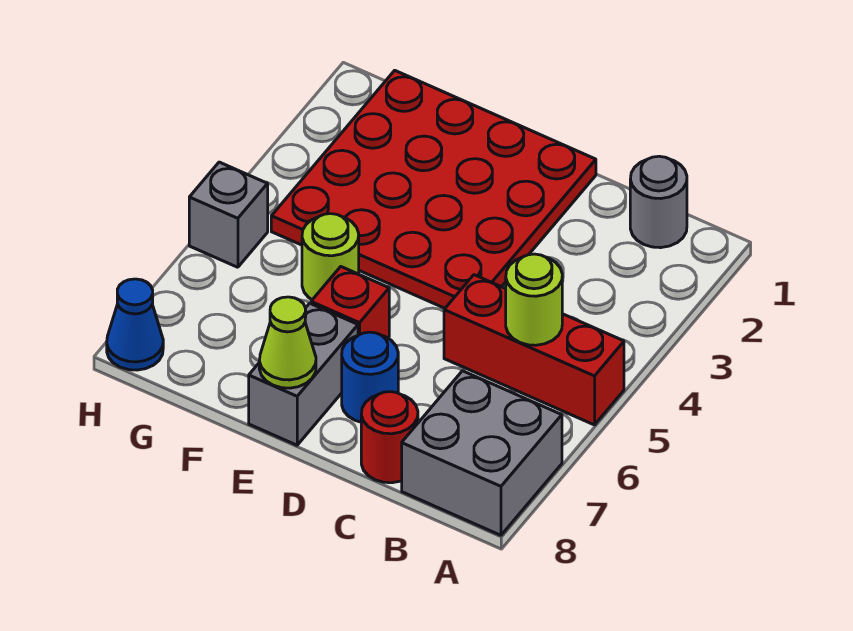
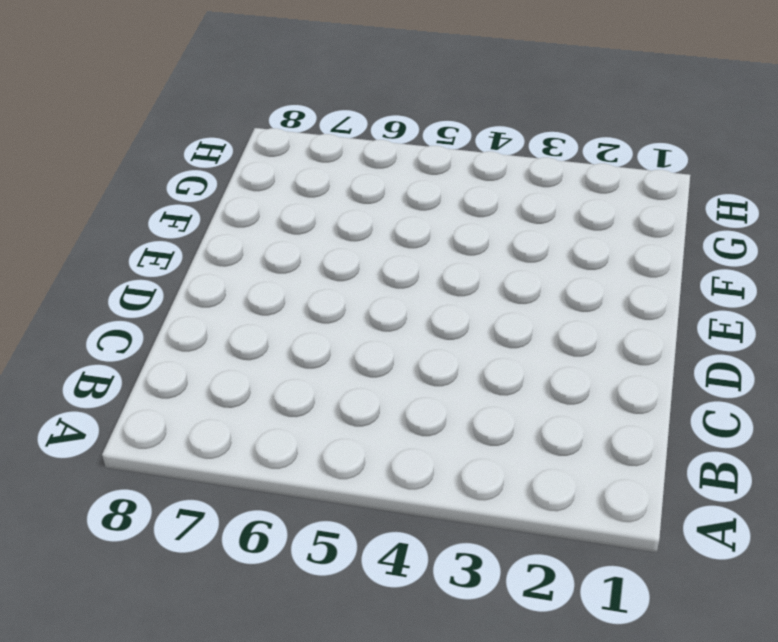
none -> red brick A5:C5 level 1
none -> grey brick A7:B8 level 1
none -> grey round brick B1 level 1

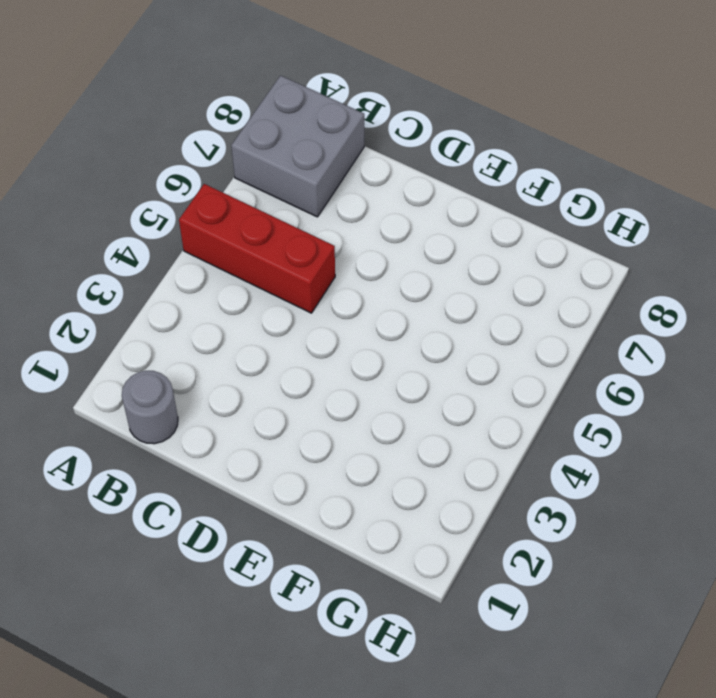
none -> red round brick C8 level 1
none -> red plate D1:G4 level 1
none -> blue round brick D7 level 1

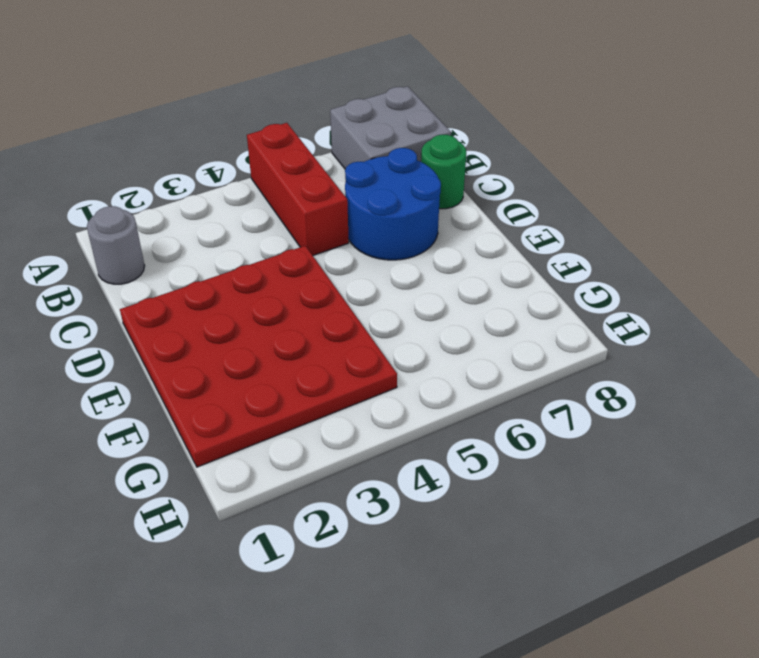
blue round brick C6:D7 level 1 -> blue round brick D7 level 1
green round brick C8 level 1 -> red round brick C8 level 1
none -> red brick E6 level 1
none -> grey brick E7:E8 level 1
none -> lime round brick F5 level 1

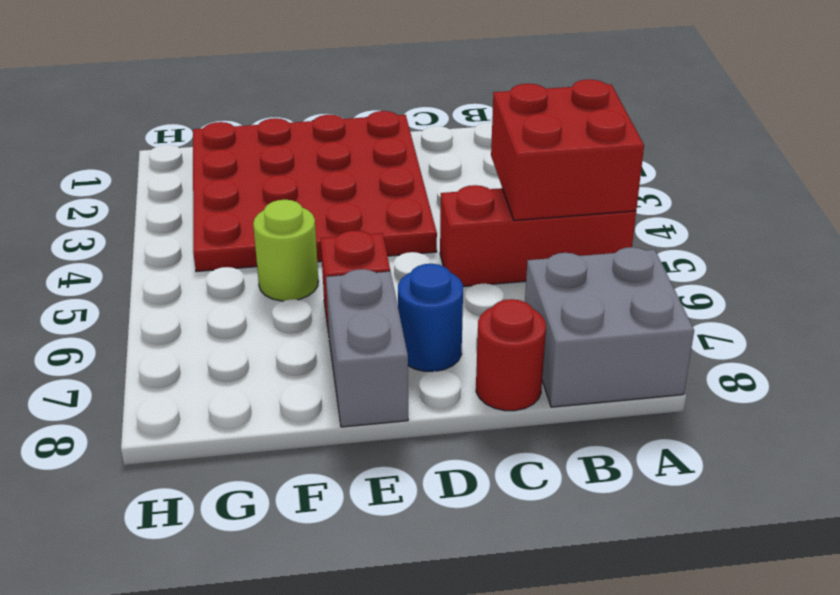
red brick A4:B5 level 2 -> lime round brick B5 level 2
none -> grey round brick B1 level 1
none -> grey brick H5 level 1
none -> blue cone H8 level 1

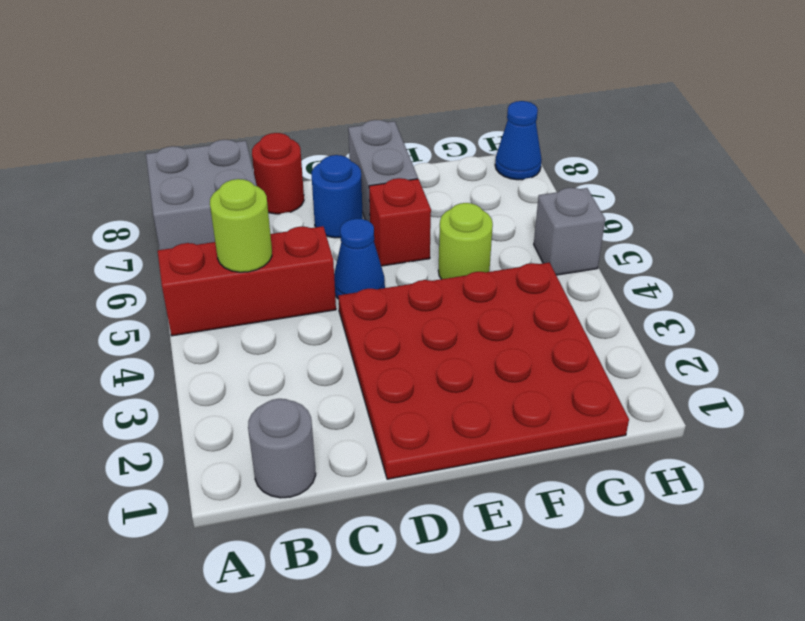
blue cone D5 level 1 -> none
none -> lime cone E8 level 2

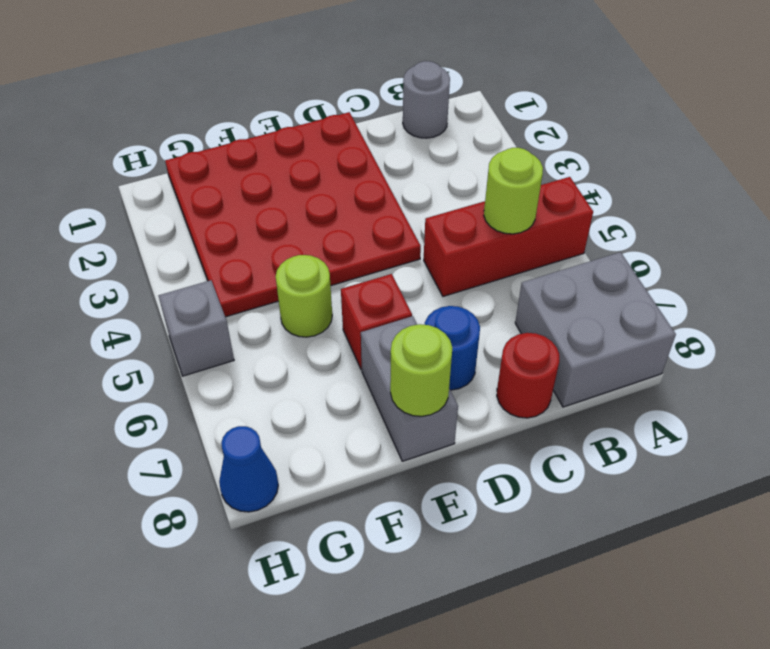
lime round brick E8 level 2 -> lime cone E8 level 2

